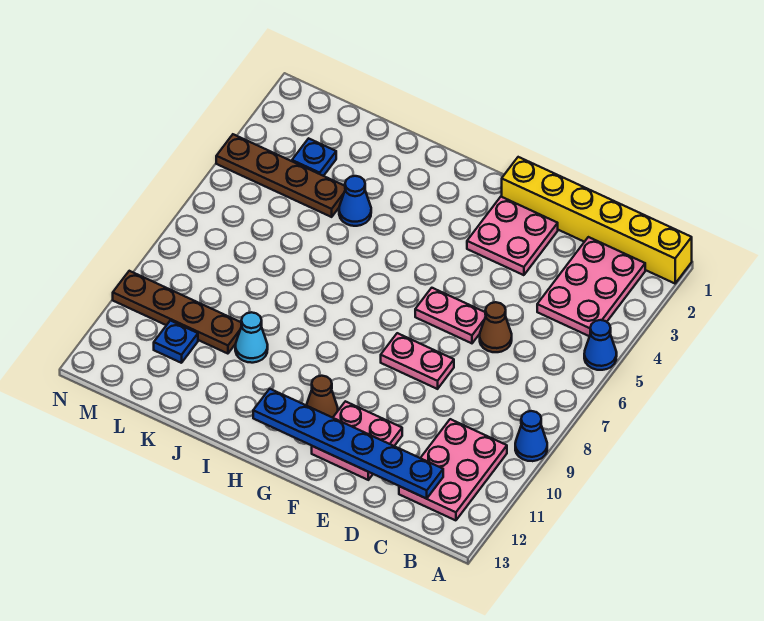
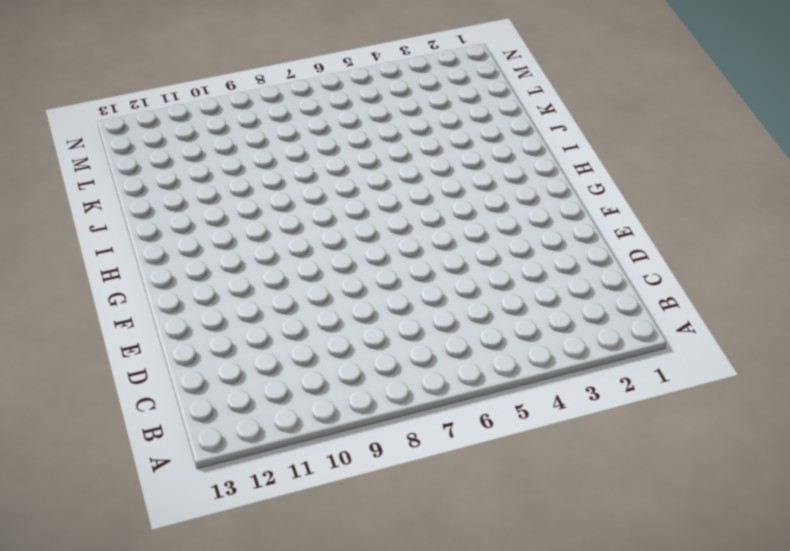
none -> yellow brick A1:F1 level 1
none -> blue cone A5 level 1
none -> blue cone A9 level 1

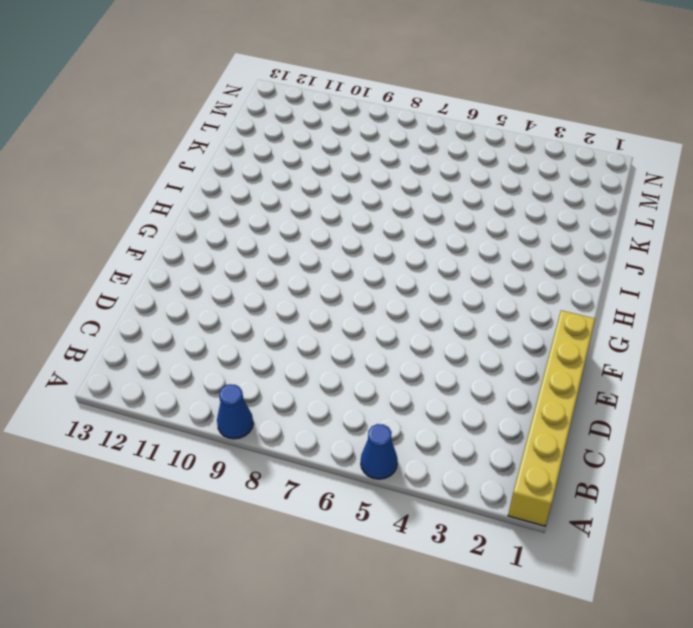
none -> pink plate B2:C4 level 1
none -> pink plate B10:C12 level 1
none -> brown cone D6 level 1

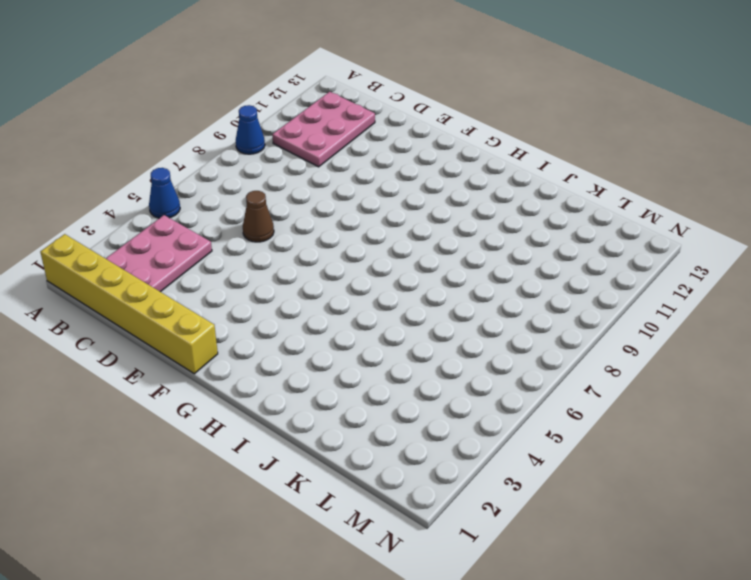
none -> pink plate E2:F3 level 1
none -> pink plate E6:F6 level 1
none -> pink plate E8:F8 level 1

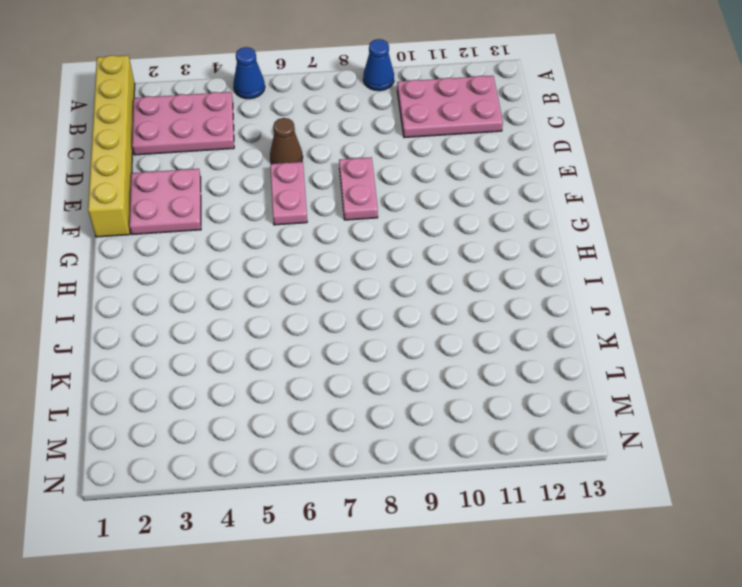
none -> pink plate E11:F12 level 1
none -> brown cone G11 level 1
none -> blue cone J4 level 1

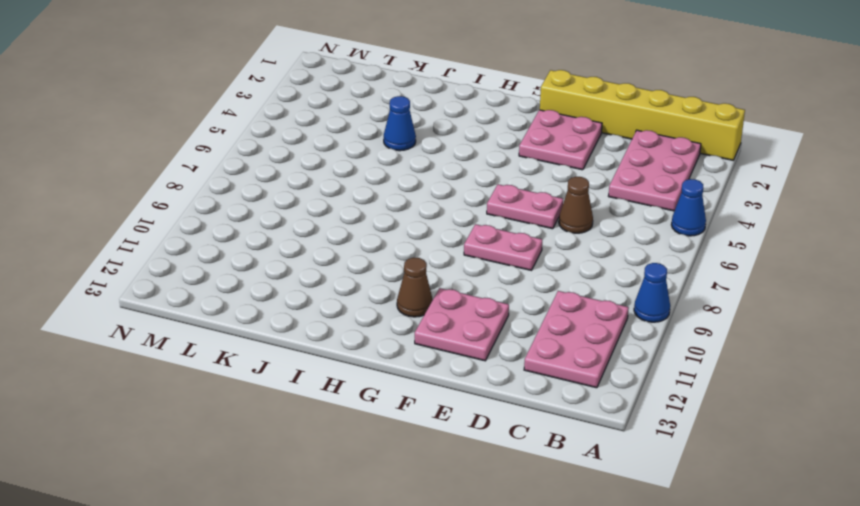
none -> cyan cone J10 level 1
none -> brown plate K4:N4 level 1
none -> brown plate K10:N10 level 1

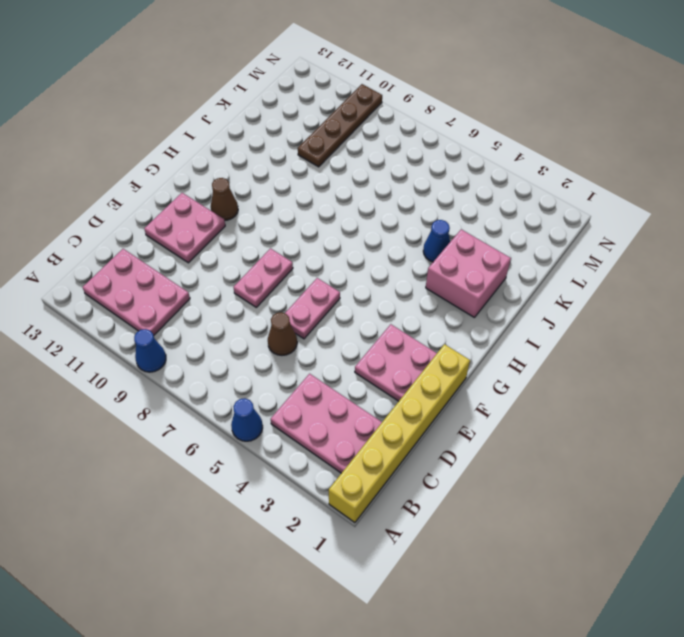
pink brick I2:J3 level 1 -> none
none -> cyan cone J10 level 1
none -> brown plate K4:N4 level 1
none -> blue plate L3 level 1

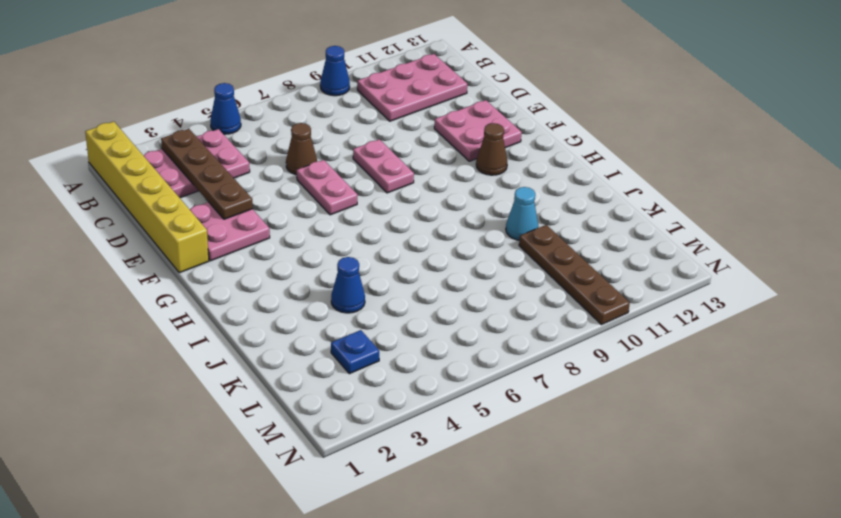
brown plate B3:E3 level 2 -> brown plate K4:N4 level 1
none -> blue plate L11 level 1
none -> blue plate C12:H12 level 2

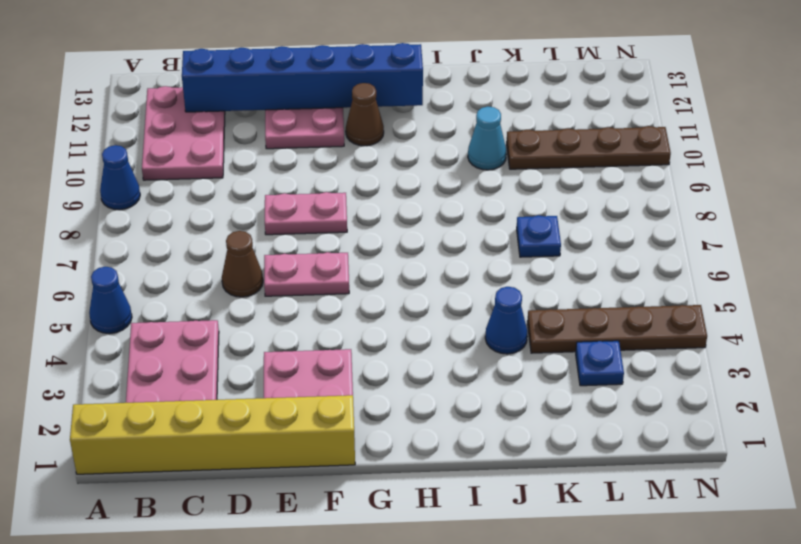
blue brick C12:H12 level 2 -> blue plate C12:H12 level 2
blue plate K7 level 1 -> blue plate L11 level 1

